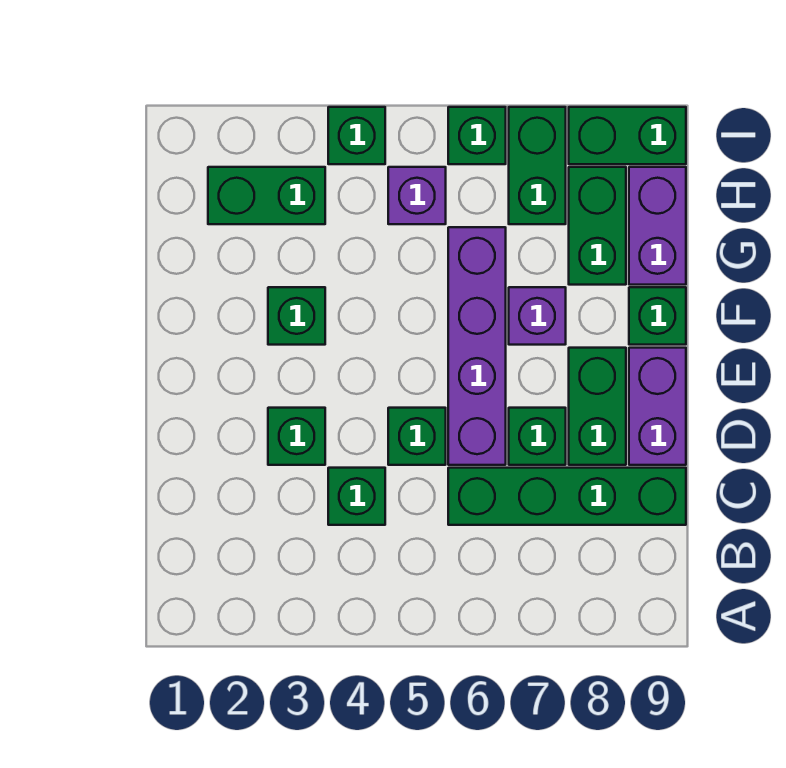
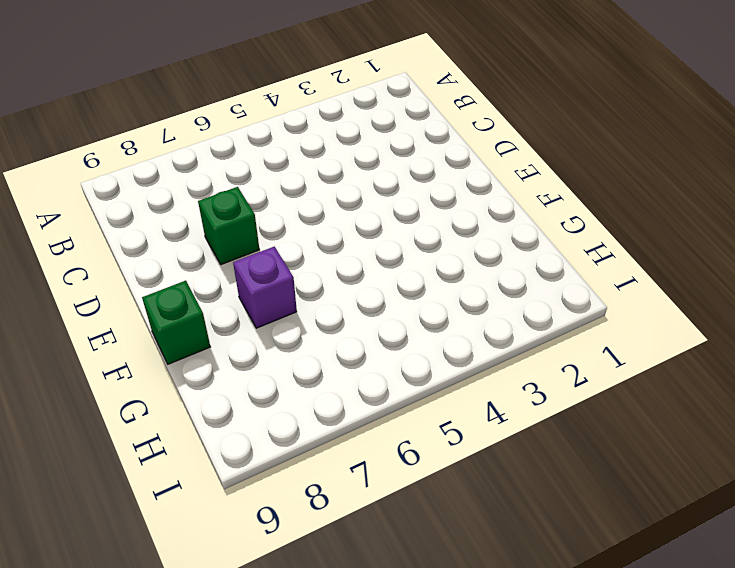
none -> green brick C4 level 1
none -> green brick C6:C9 level 1
none -> green brick D3 level 1

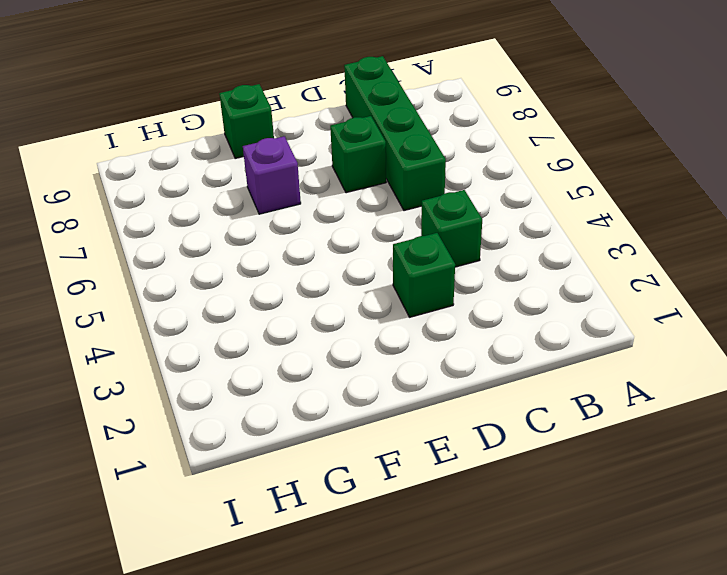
none -> green brick D5 level 1
none -> purple brick D6:G6 level 1
none -> green brick D8:E8 level 1

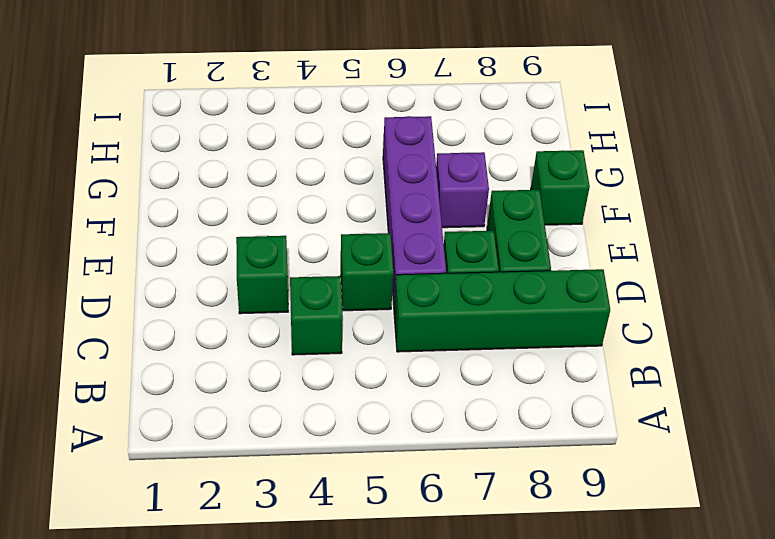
none -> purple brick D9:E9 level 1
none -> green brick F3 level 1
none -> green brick G8:H8 level 1

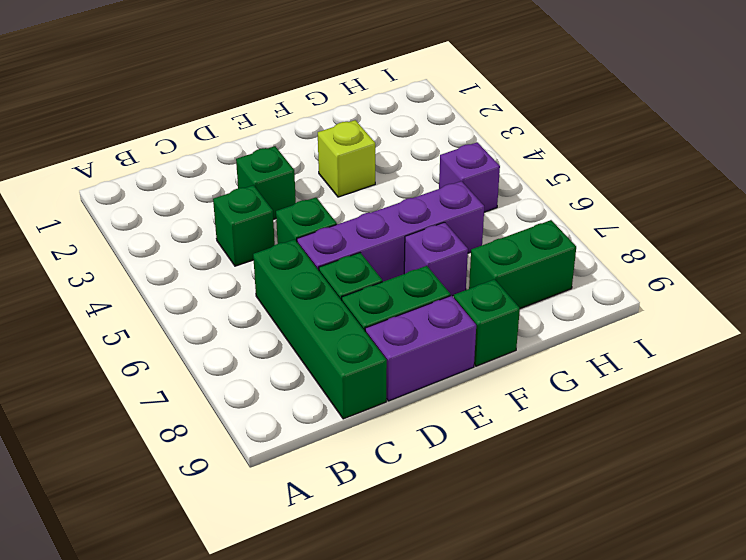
lime brick F3 level 1 -> green brick F3 level 1
none -> purple brick G9:H9 level 1
none -> green brick H2:H3 level 1
none -> green brick H7:I7 level 1

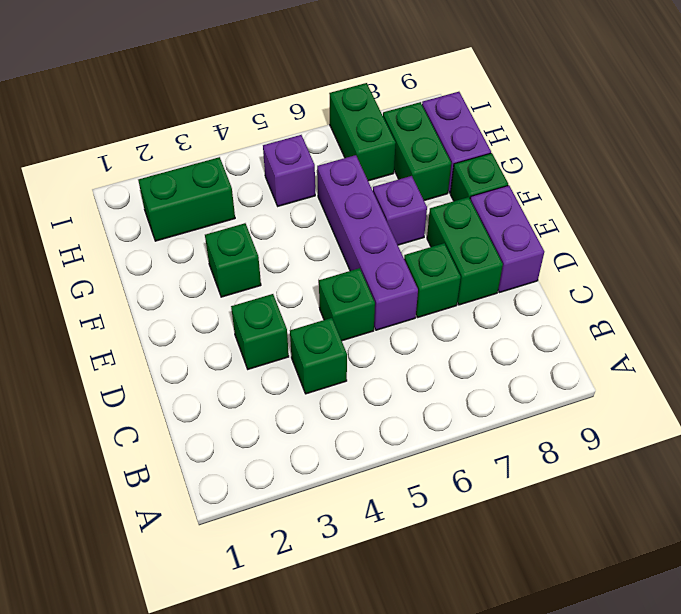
none -> green brick C6:C9 level 1
none -> green brick I4 level 1
none -> green brick I6 level 1

